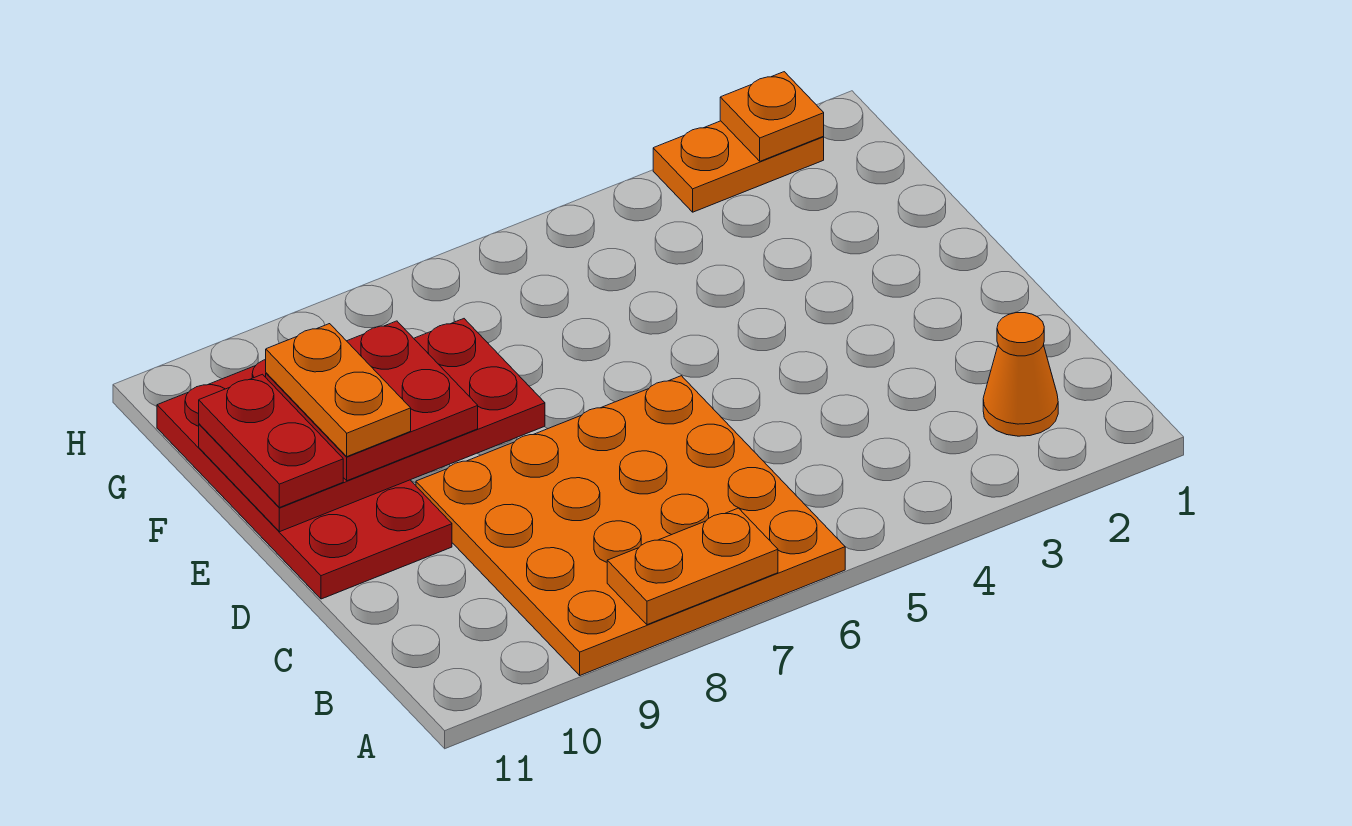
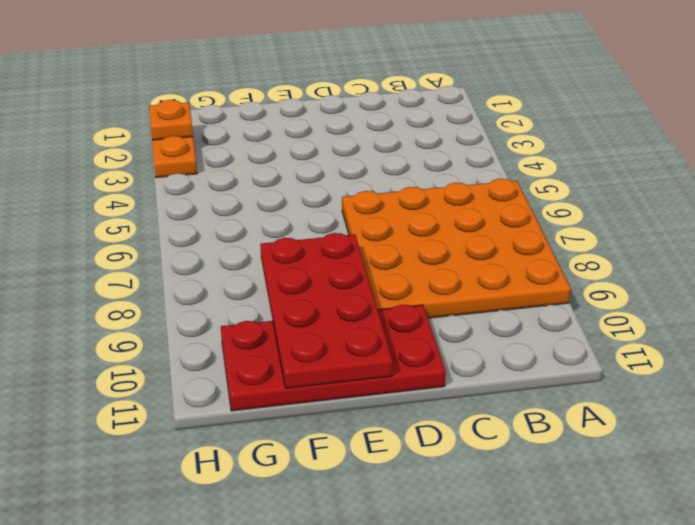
none -> orange cone B2 level 1
none -> orange plate A7:A8 level 2

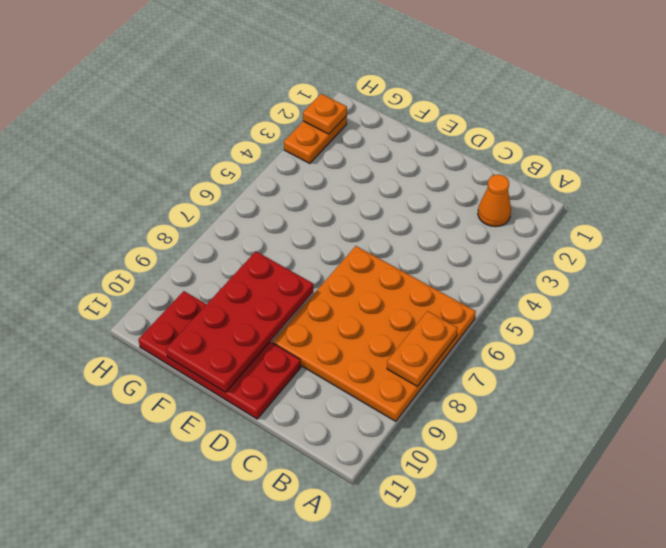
none -> red plate E9:F10 level 3
none -> red plate E11:F11 level 3

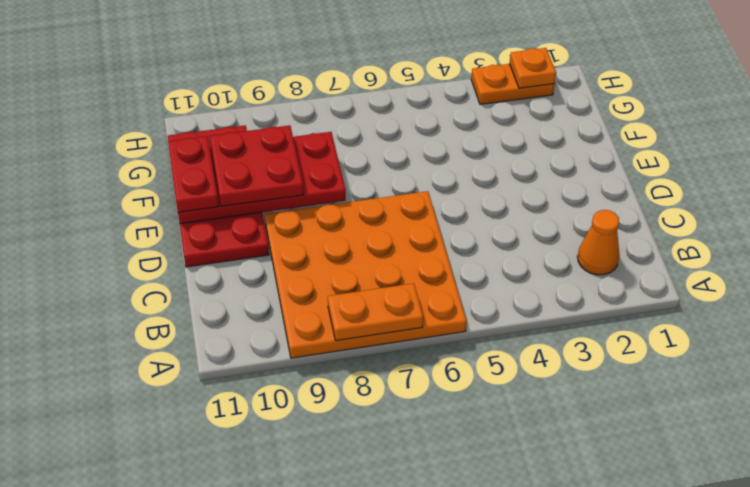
none -> orange plate E10:F10 level 4

